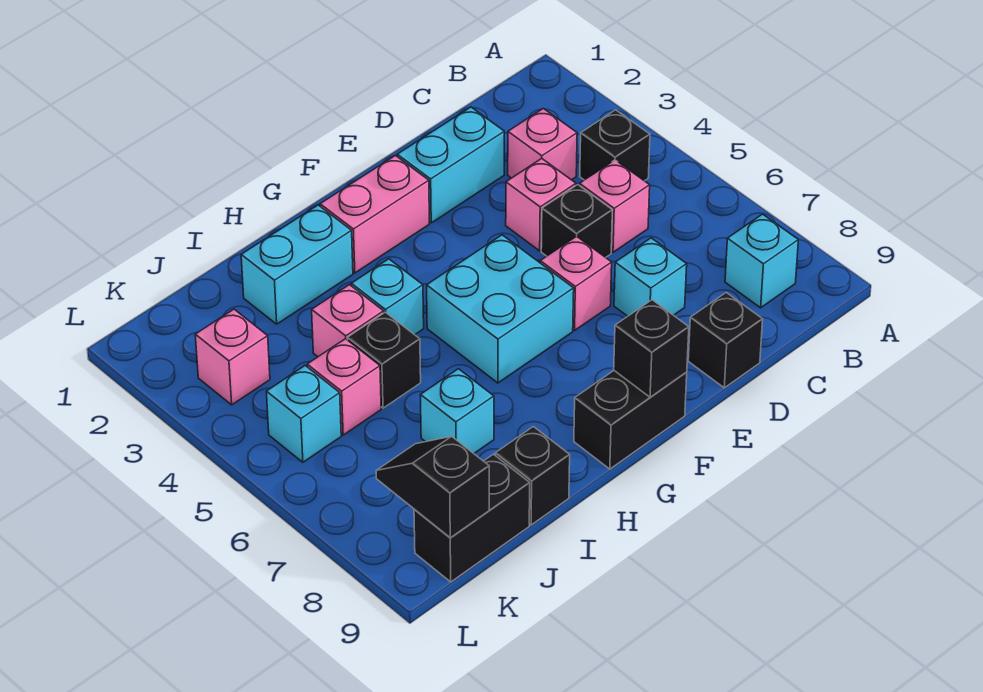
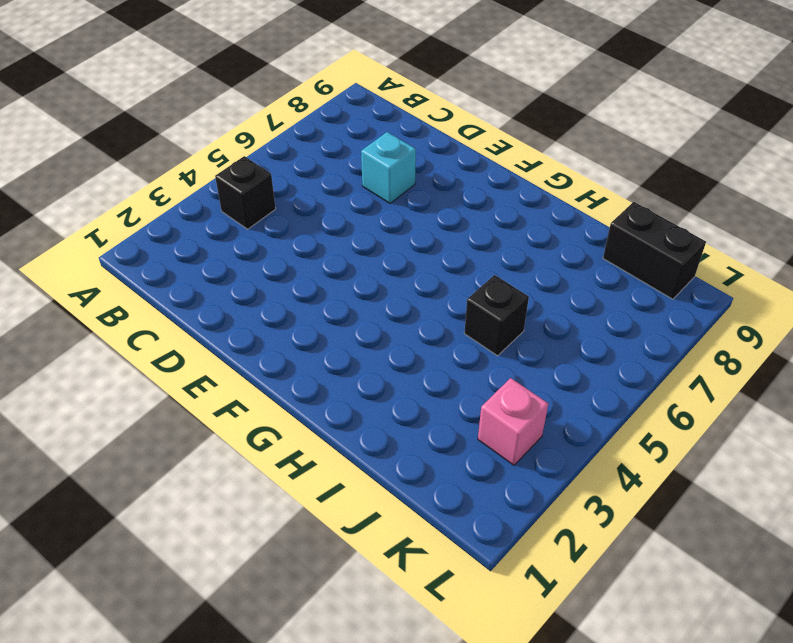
none -> cyan brick B8 level 1
none -> pink brick C3 level 1
none -> pink brick C5 level 1

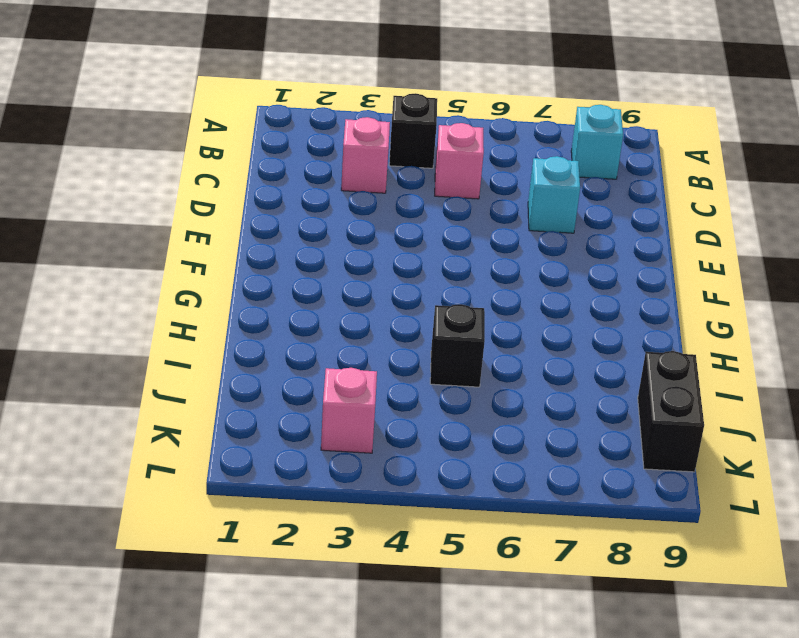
none -> cyan brick D2:E2 level 1
none -> pink brick D4 level 1
none -> black brick D5 level 1

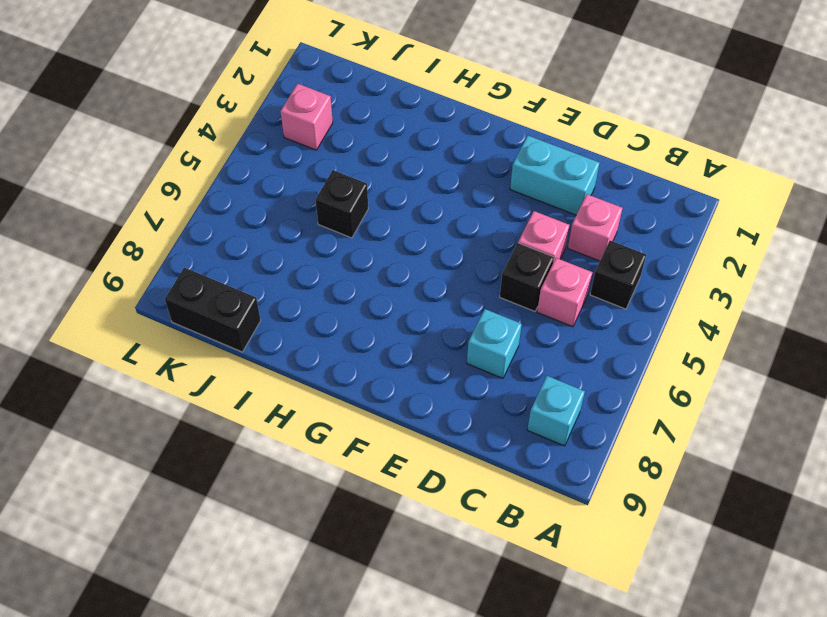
none -> black brick D9 level 1
none -> pink brick E6 level 1
none -> pink brick F2:G2 level 1

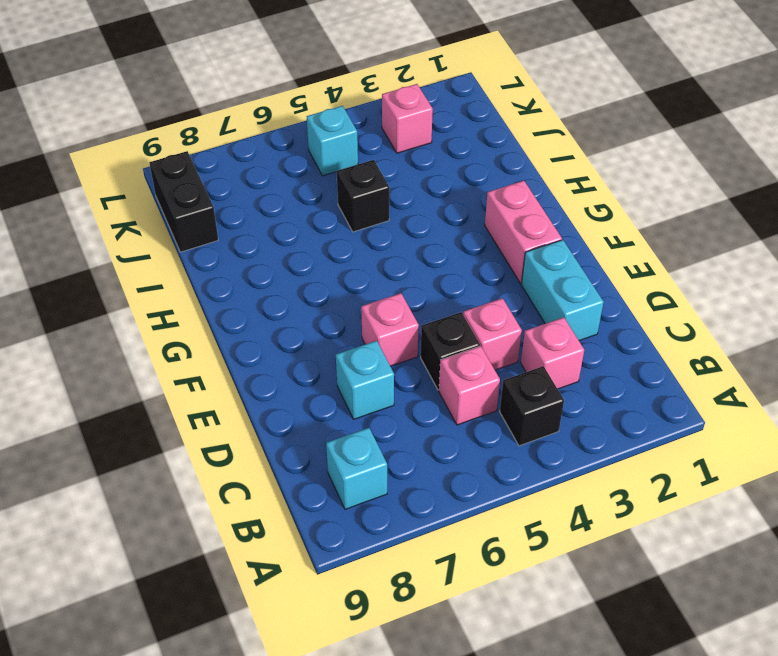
none -> black brick D9 level 1
none -> cyan brick F5:G6 level 1
none -> black brick F9:G9 level 1

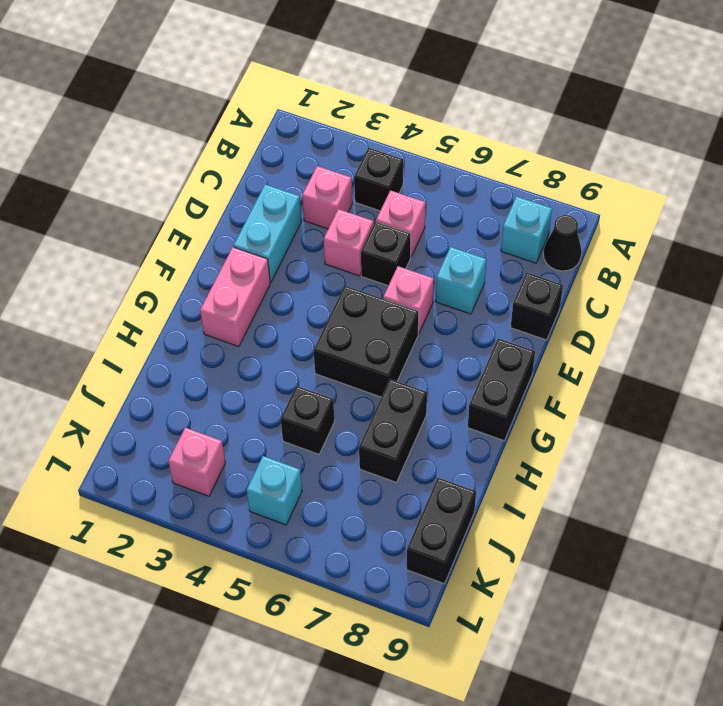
black cone B9 level 1 -> none
black brick F5:G6 level 1 -> cyan brick F5:G6 level 1
black brick H7:I7 level 1 -> cyan brick I7 level 1
none -> cyan brick H2:I2 level 1
none -> cyan brick H4 level 1
none -> pink brick I4 level 1

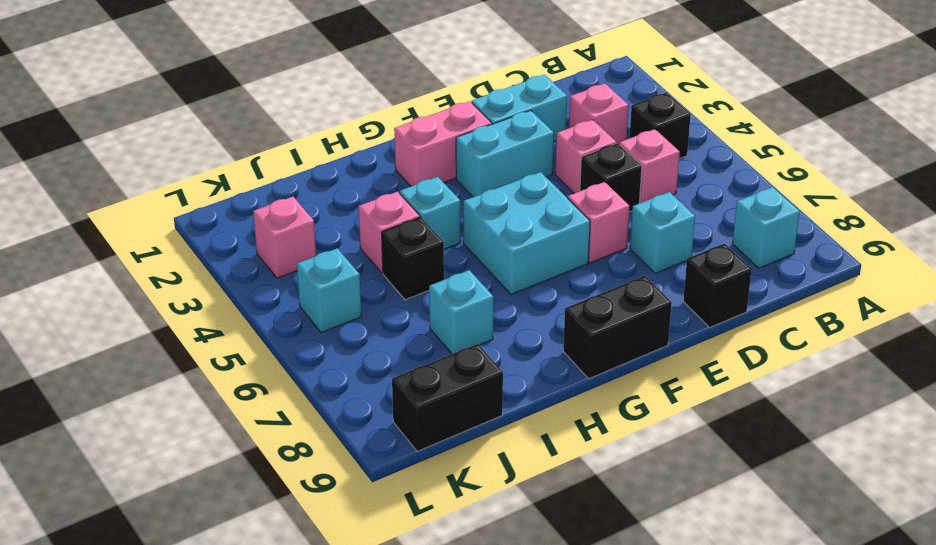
cyan brick E3:F3 level 1 -> cyan brick H2:I2 level 1
none -> black brick I9 level 1
none -> pink brick J5 level 1
none -> black brick F9 level 2

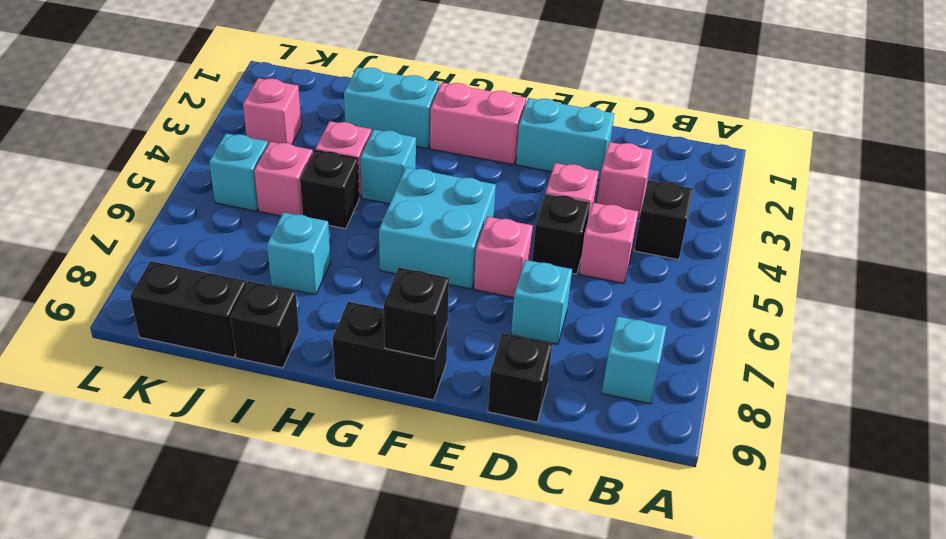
none -> black slope K8:K9 level 2 top 9

